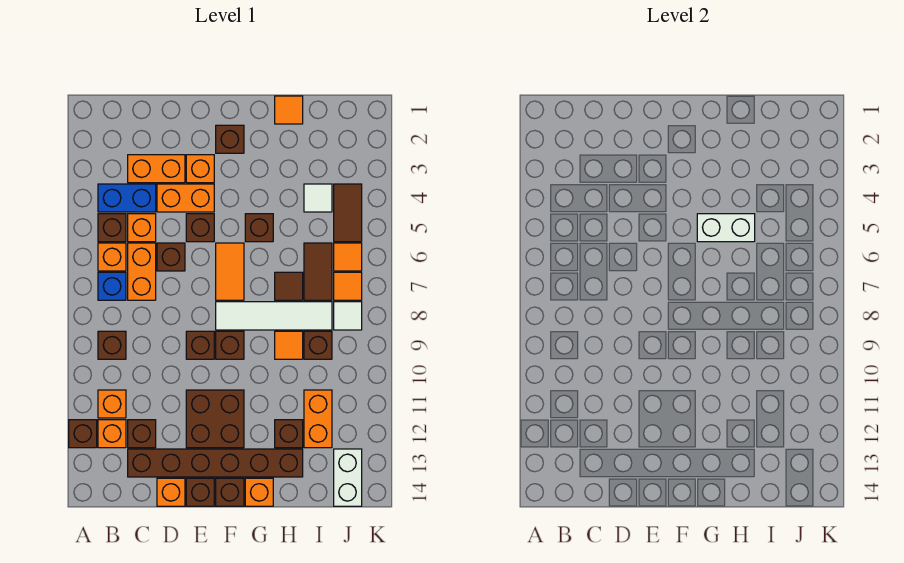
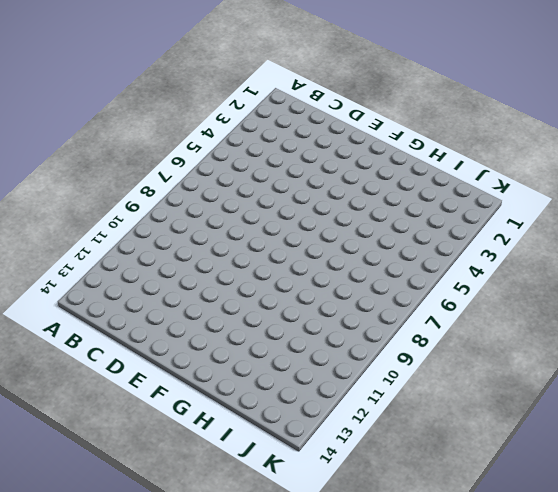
none -> brown brick A12 level 1
none -> blue brick B4:C4 level 1
none -> brown brick B5 level 1
none -> orange brick B6 level 1

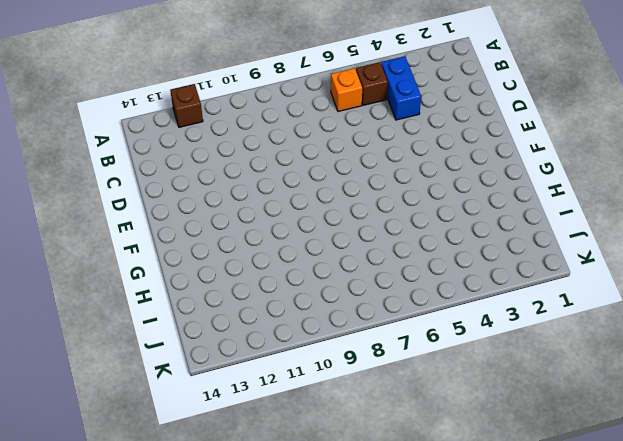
none -> blue brick B7 level 1
none -> brown brick B9 level 1
none -> orange brick B11 level 1
none -> orange brick B12 level 1

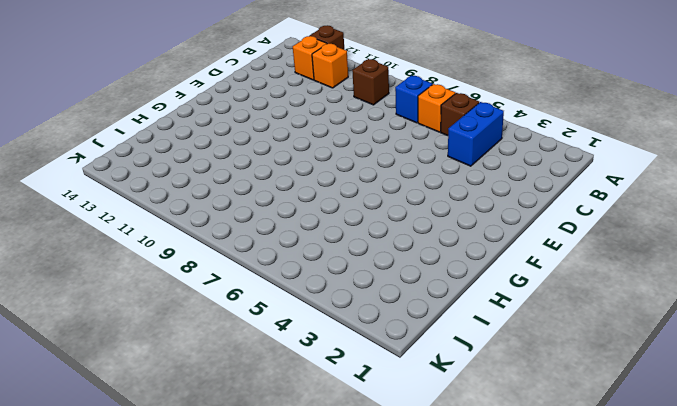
none -> orange brick C3:D3 level 1
none -> orange brick C5 level 1
none -> orange brick C6:C7 level 1
none -> brown brick C12 level 1

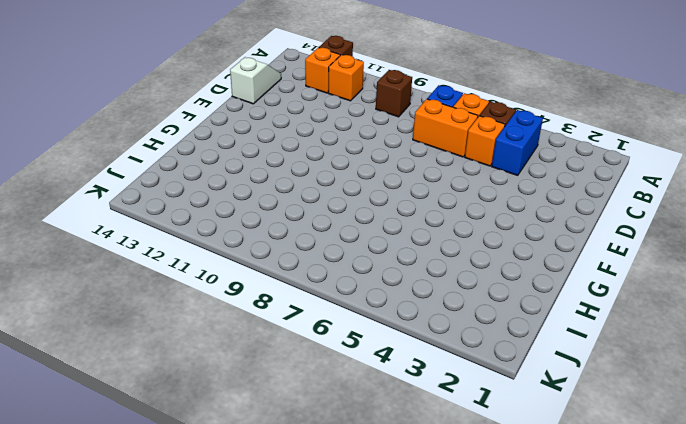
white slope C14:D14 level 1 top D -> orange brick D14 level 1
none -> orange brick C3:D3 level 1
none -> brown brick C12 level 1
none -> brown brick C13:H13 level 1
none -> orange brick D4:E4 level 1

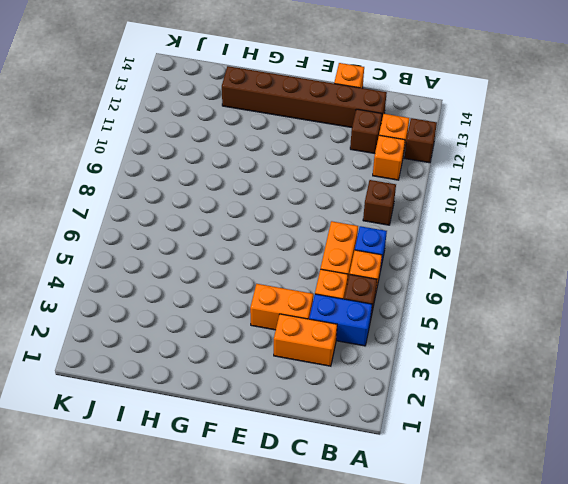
none -> brown brick D6 level 1
none -> orange brick E3 level 1
none -> brown brick E5 level 1
none -> brown brick E9 level 1

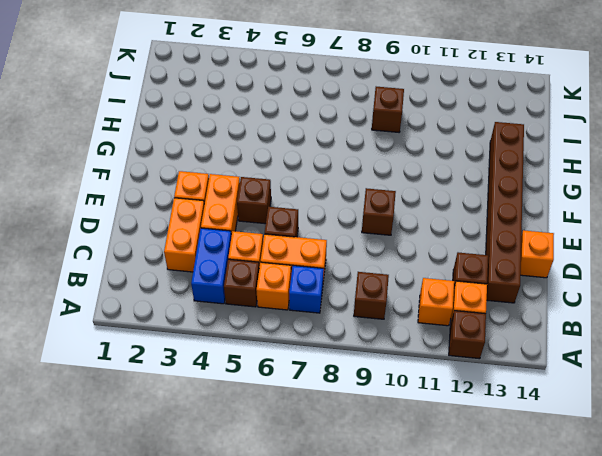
none -> brown brick E11:F12 level 1
none -> brown brick E14 level 1
none -> brown brick F2 level 1
none -> orange tile F6:F7 level 1

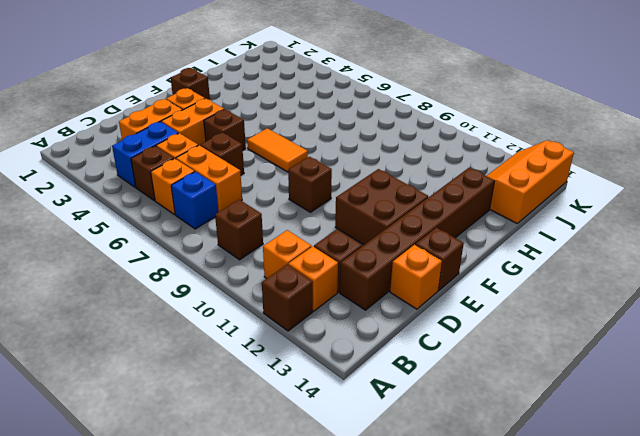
orange slope I13:K14 level 1 top 14 -> white brick J13:J14 level 1
none -> white tile F8:I8 level 1
none -> brown brick F9 level 1
none -> brown brick F14 level 1
none -> brown brick G5 level 1

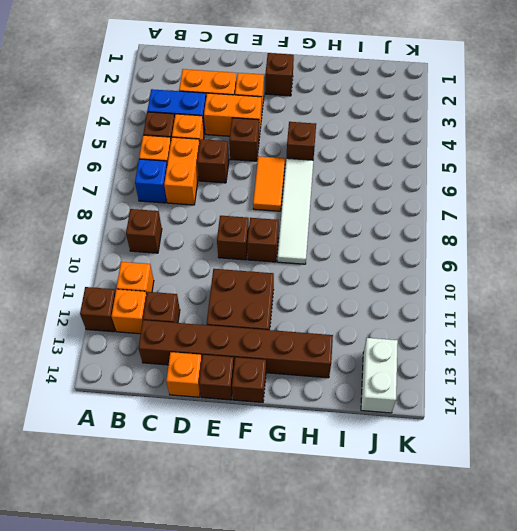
white tile G6:G9 level 1 -> white tile F8:I8 level 1
none -> orange brick G14 level 1
none -> orange tile H1 level 1
none -> brown tile H7 level 1
none -> orange tile H9 level 1

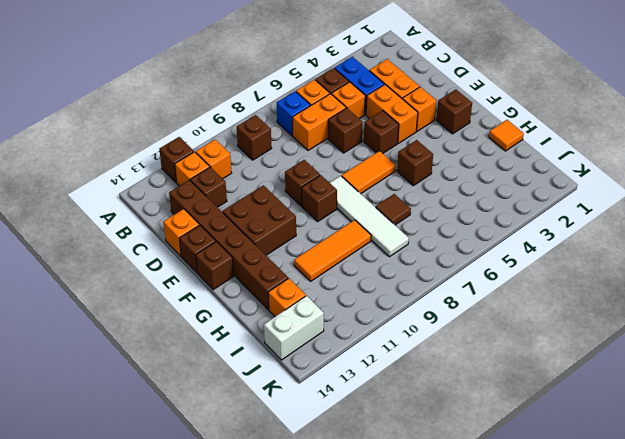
orange tile H9:H11 level 1 -> orange tile H9 level 1
orange brick I13 level 1 -> orange brick G14 level 1
none -> brown brick H12 level 1
none -> white tile I4 level 1
none -> brown tile I6:I7 level 1
none -> brown brick I9 level 1

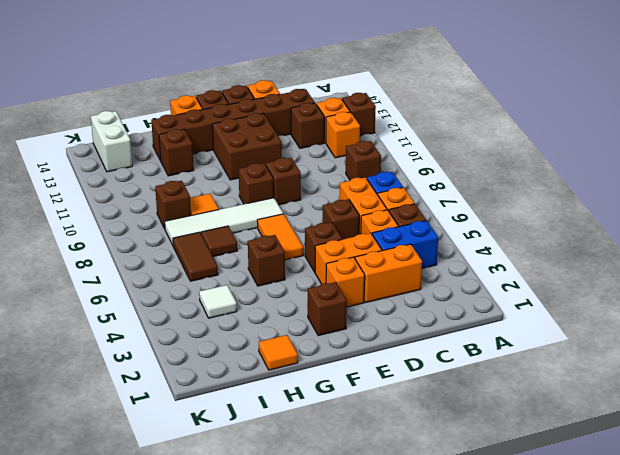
none -> orange brick I11:I12 level 1
none -> brown tile J4:J5 level 1
none -> orange tile J6 level 1
none -> orange tile J7 level 1

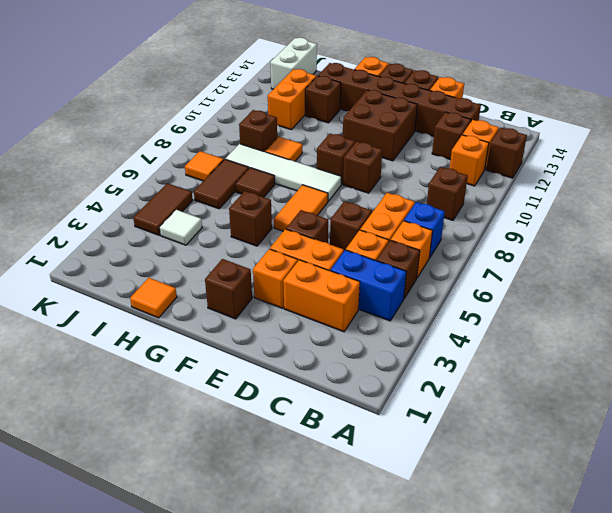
none -> orange tile J6 level 1
none -> white tile J8 level 1
none -> white brick G5:H5 level 2

